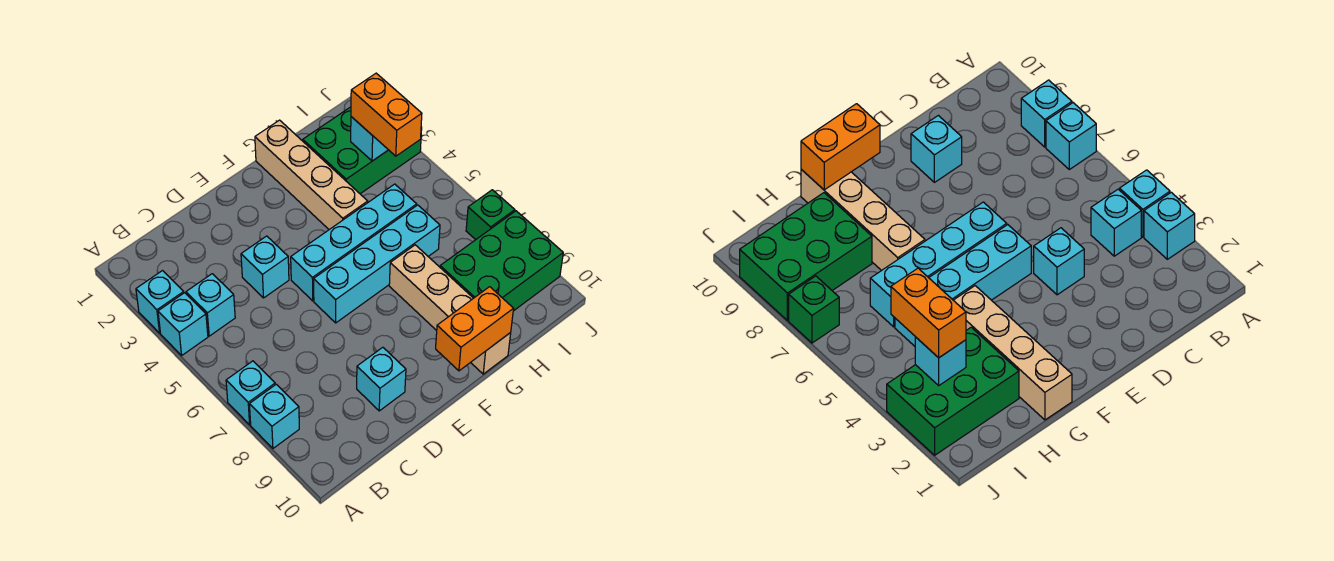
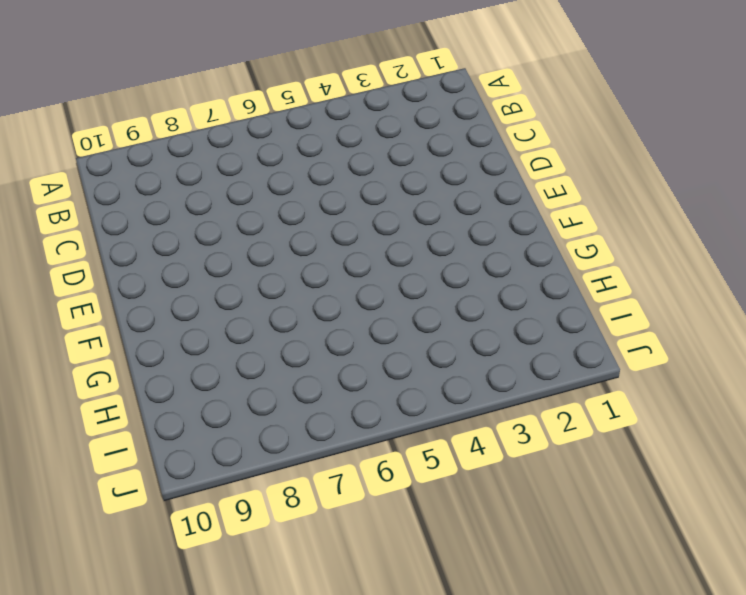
none -> cyan brick A3 level 1
none -> cyan brick A4 level 1
none -> cyan brick A7 level 1

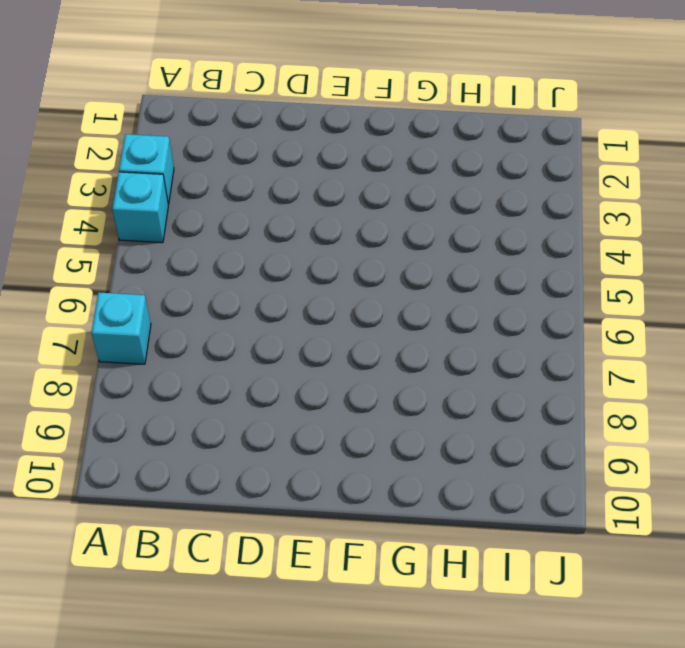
none -> cyan brick A8 level 1
none -> cyan brick B4 level 1
none -> cyan brick D4 level 1

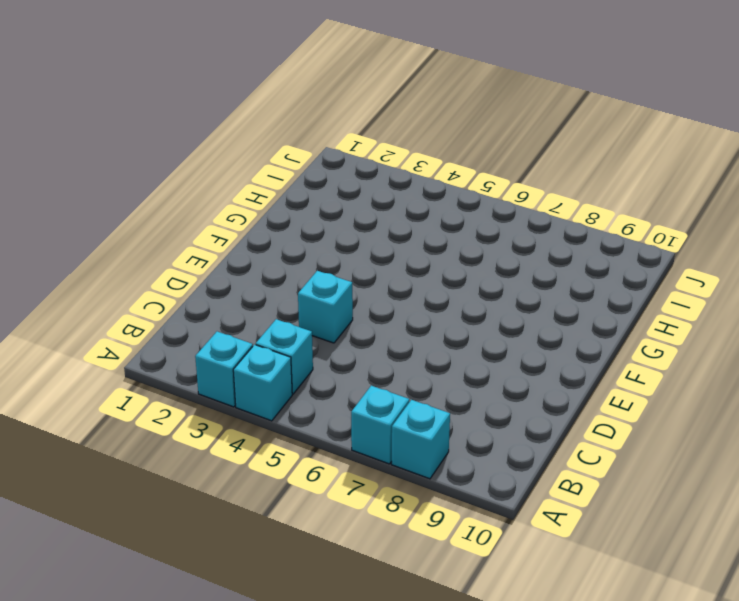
none -> cyan brick D9 level 1
none -> cyan brick E5:H5 level 1
none -> cyan brick E6:H6 level 1

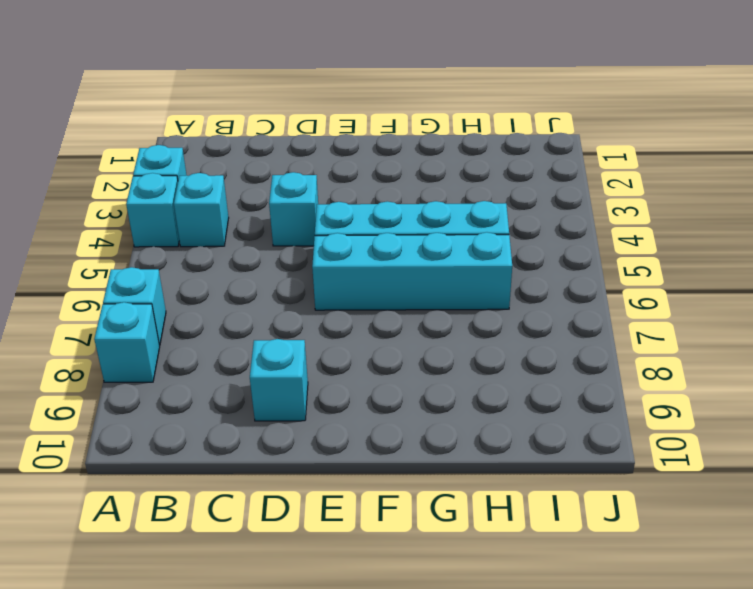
none -> tan brick G1:G4 level 1
none -> tan brick G7:G10 level 1
none -> green brick H2:J3 level 1

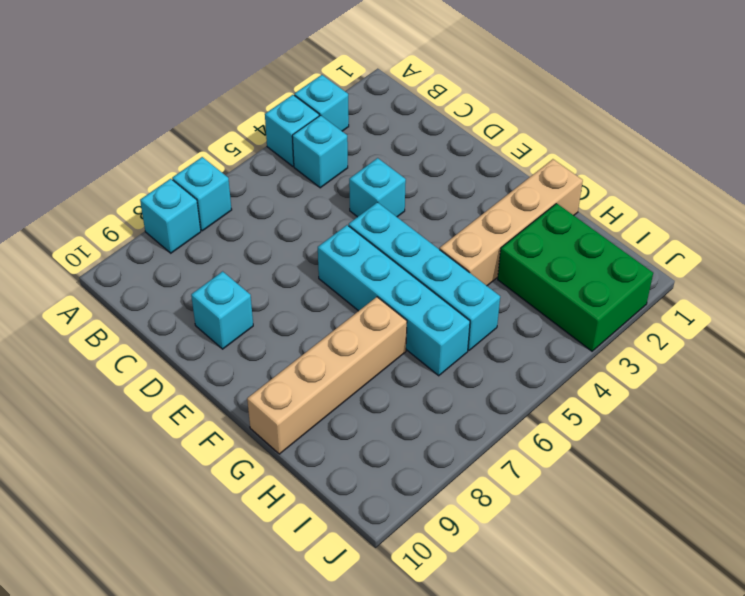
none -> green brick H8:J9 level 1
none -> green brick J7 level 1
none -> orange brick F10:G10 level 2

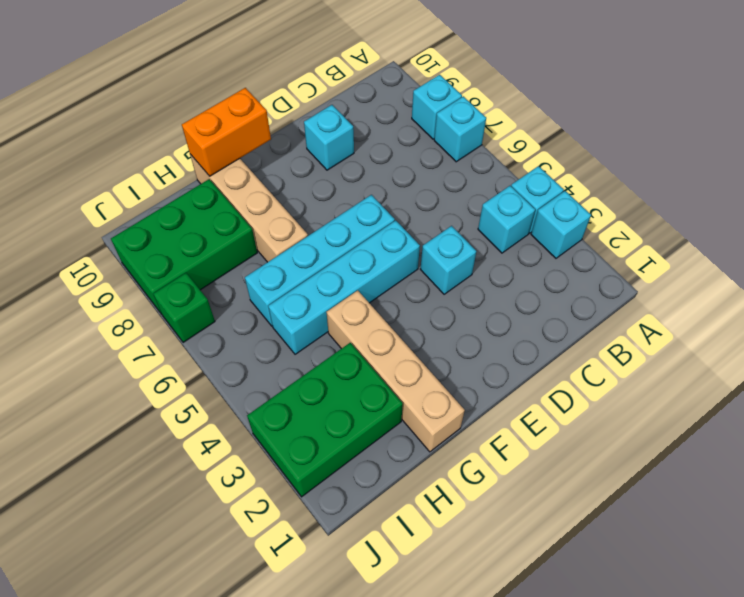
none -> cyan brick I3 level 2
none -> orange brick I3:I4 level 3

